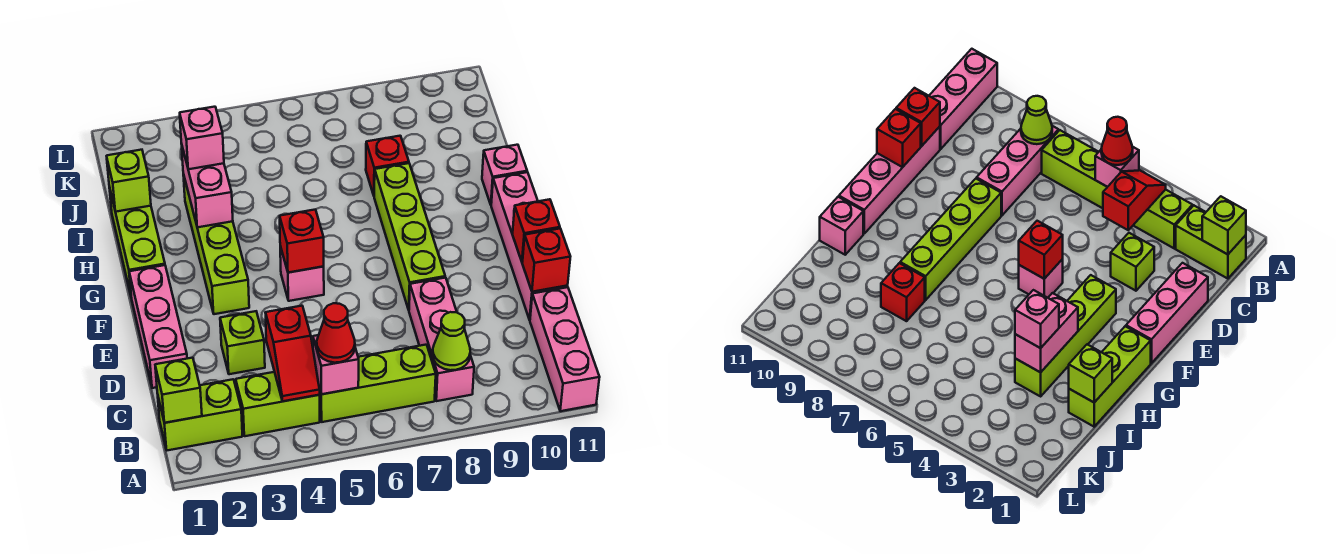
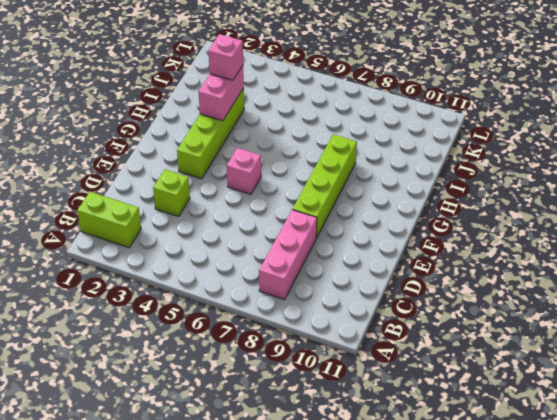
none -> pink brick A11:C11 level 1
none -> lime brick B3:B4 level 1
none -> lime brick B5:B7 level 1

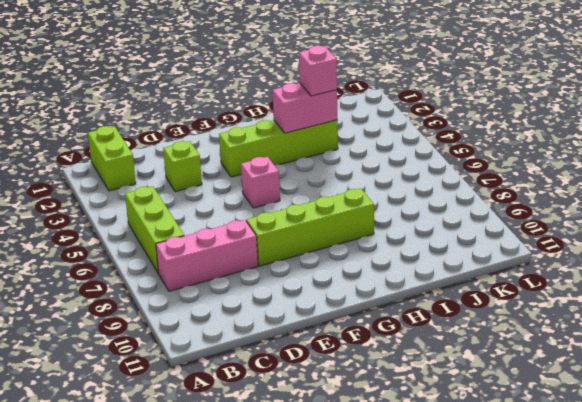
none -> pink brick A11:C11 level 1
none -> lime brick B3:B4 level 1
none -> pink brick D1:F1 level 1

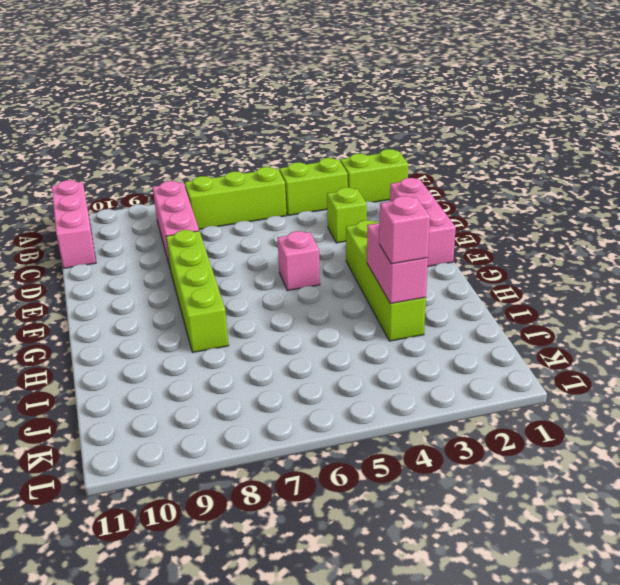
none -> pink brick D11:G11 level 1
none -> lime brick G1:I1 level 1
none -> pink brick H11 level 1

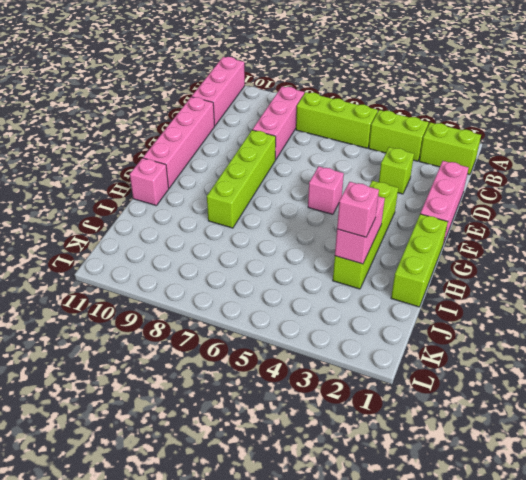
none -> red brick I8 level 1
none -> lime brick B1 level 2
none -> red slope B4:C4 level 2 top C

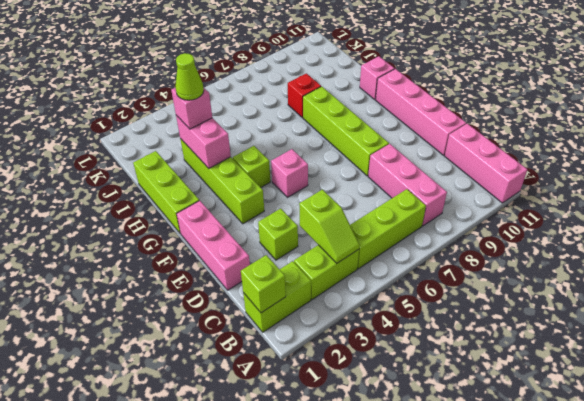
lime slope B4:C4 level 2 top C -> red slope B4:C4 level 2 top C
lime brick G4 level 1 -> lime brick I1 level 2
lime cone I3 level 4 -> lime cone B8 level 2
none -> pink brick B5 level 2
none -> red brick D11 level 2
none -> red brick E11 level 2

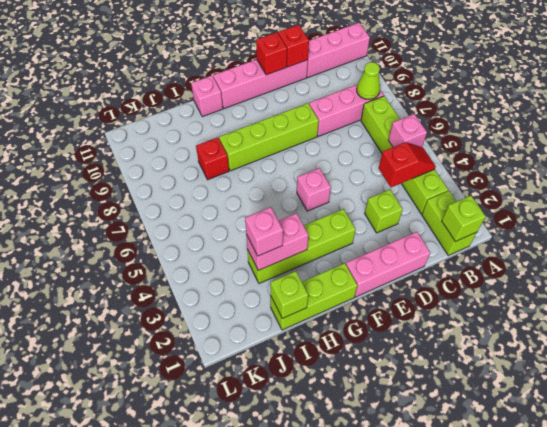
none -> red brick F5 level 2
none -> red cone B5 level 3

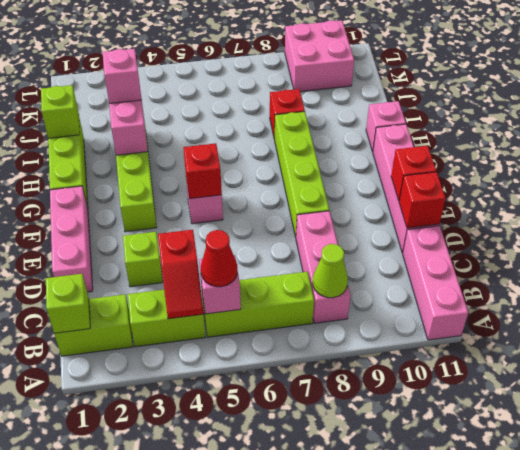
pink brick K9:L10 level 1 -> none

